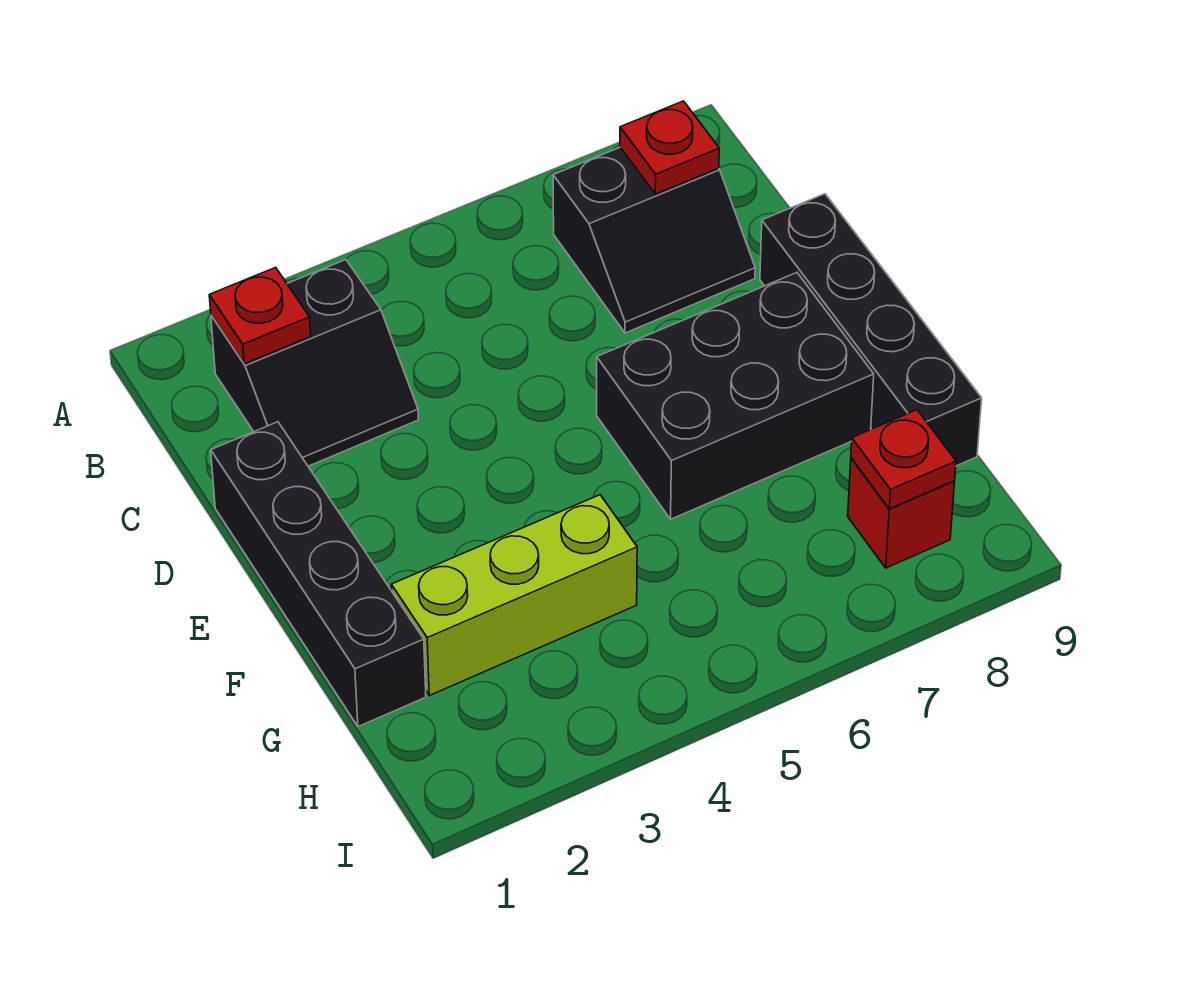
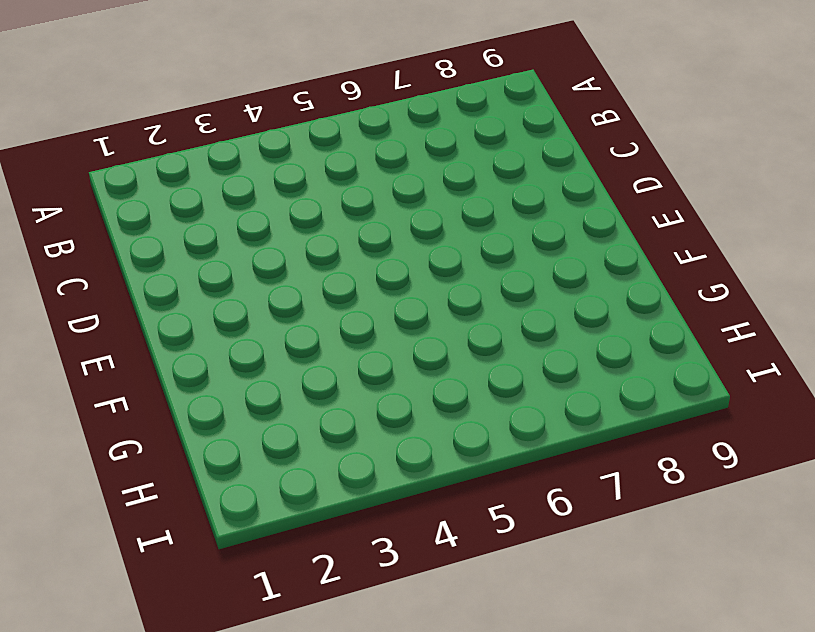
none -> black slope B2:C3 level 1 top B
none -> black slope B7:C8 level 1 top B

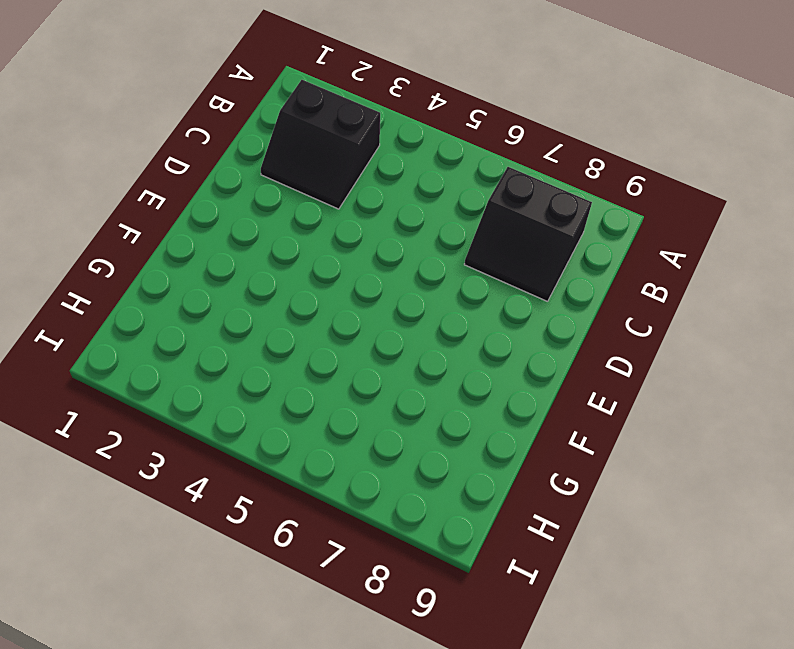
none -> black brick D1:G1 level 1
none -> black brick D9:G9 level 1

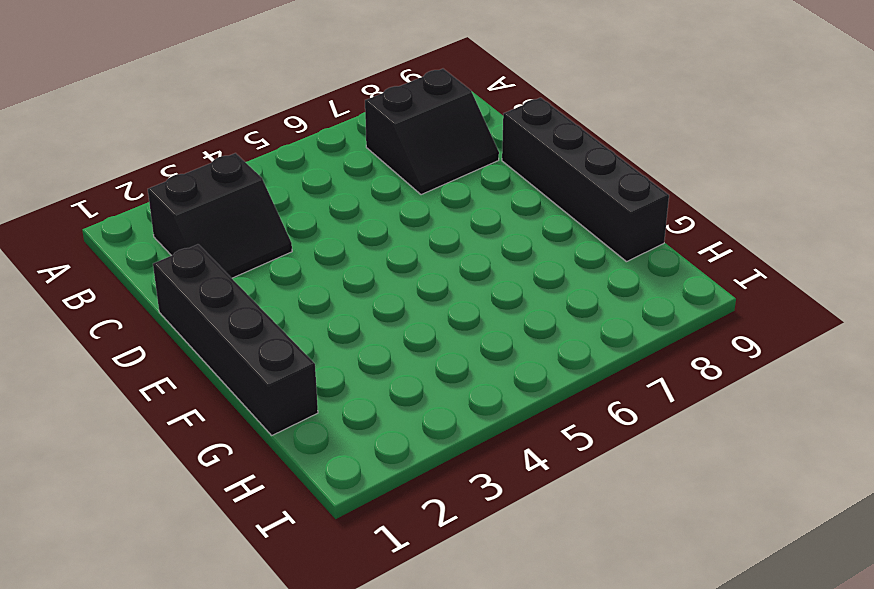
none -> black brick E6:F8 level 1
none -> lime brick G2:G4 level 1

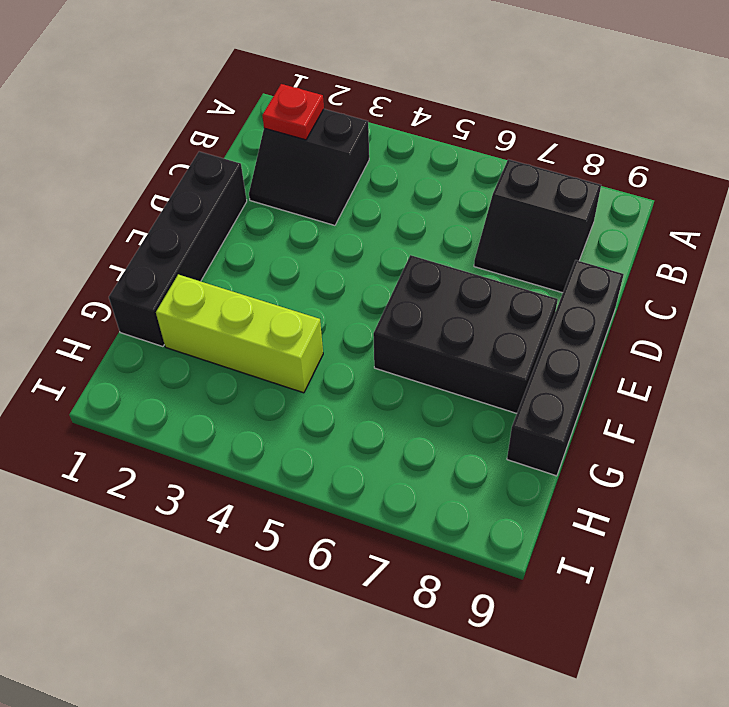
none -> red brick H8 level 1
none -> red plate B8 level 2

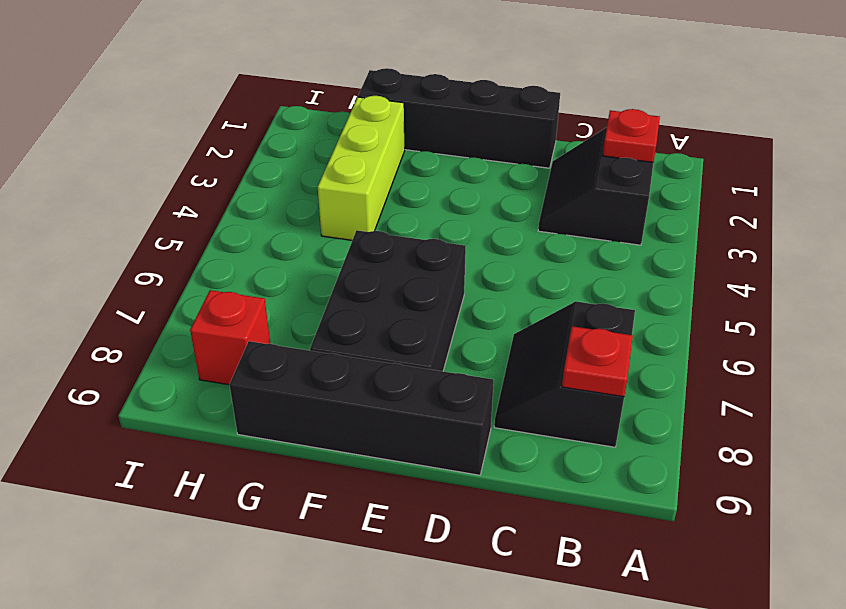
none -> red plate H8 level 2

